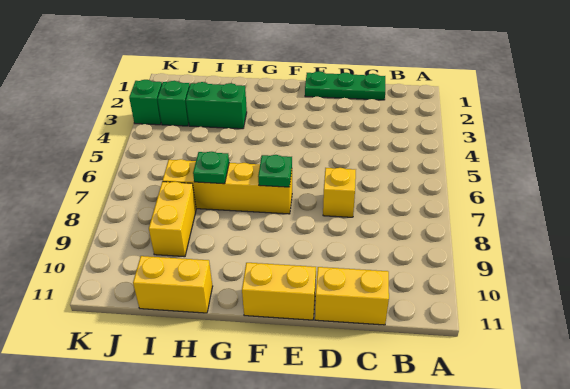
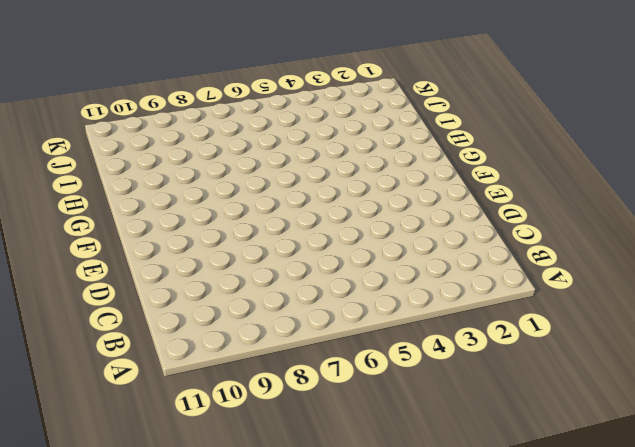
none -> green plate C1:E1 level 1
none -> yellow brick C11:D11 level 1
none -> yellow brick D7 level 1

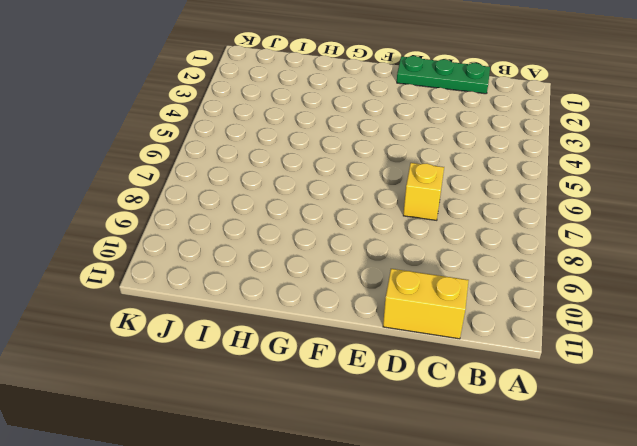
none -> yellow brick E11:F11 level 1
none -> yellow brick F7:I7 level 1
none -> green brick H3:I3 level 1

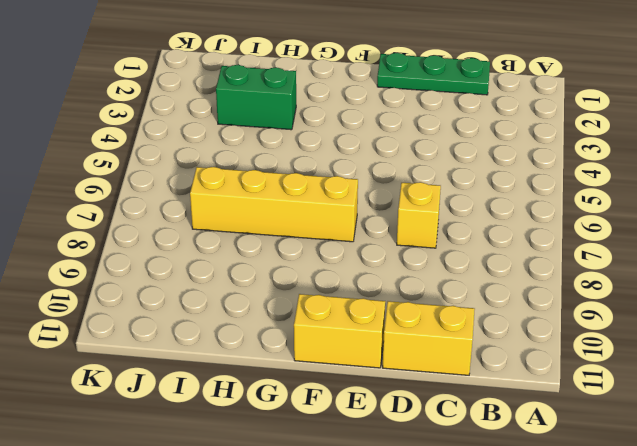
none -> yellow brick H11:I11 level 1
none -> yellow brick I8:I9 level 1
none -> green brick J3 level 1

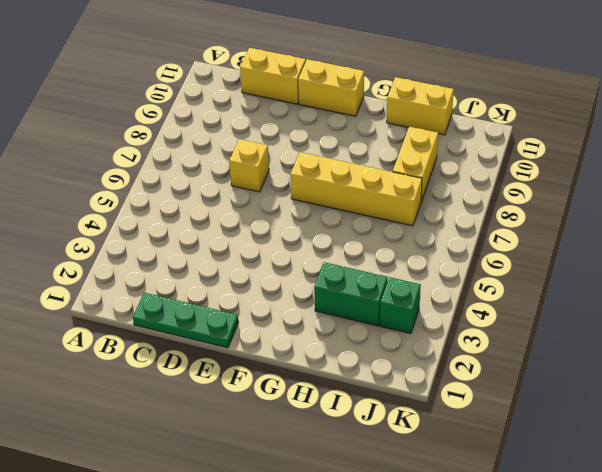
none -> green brick K3 level 1
none -> green plate F7 level 2
none -> green plate H7 level 2

